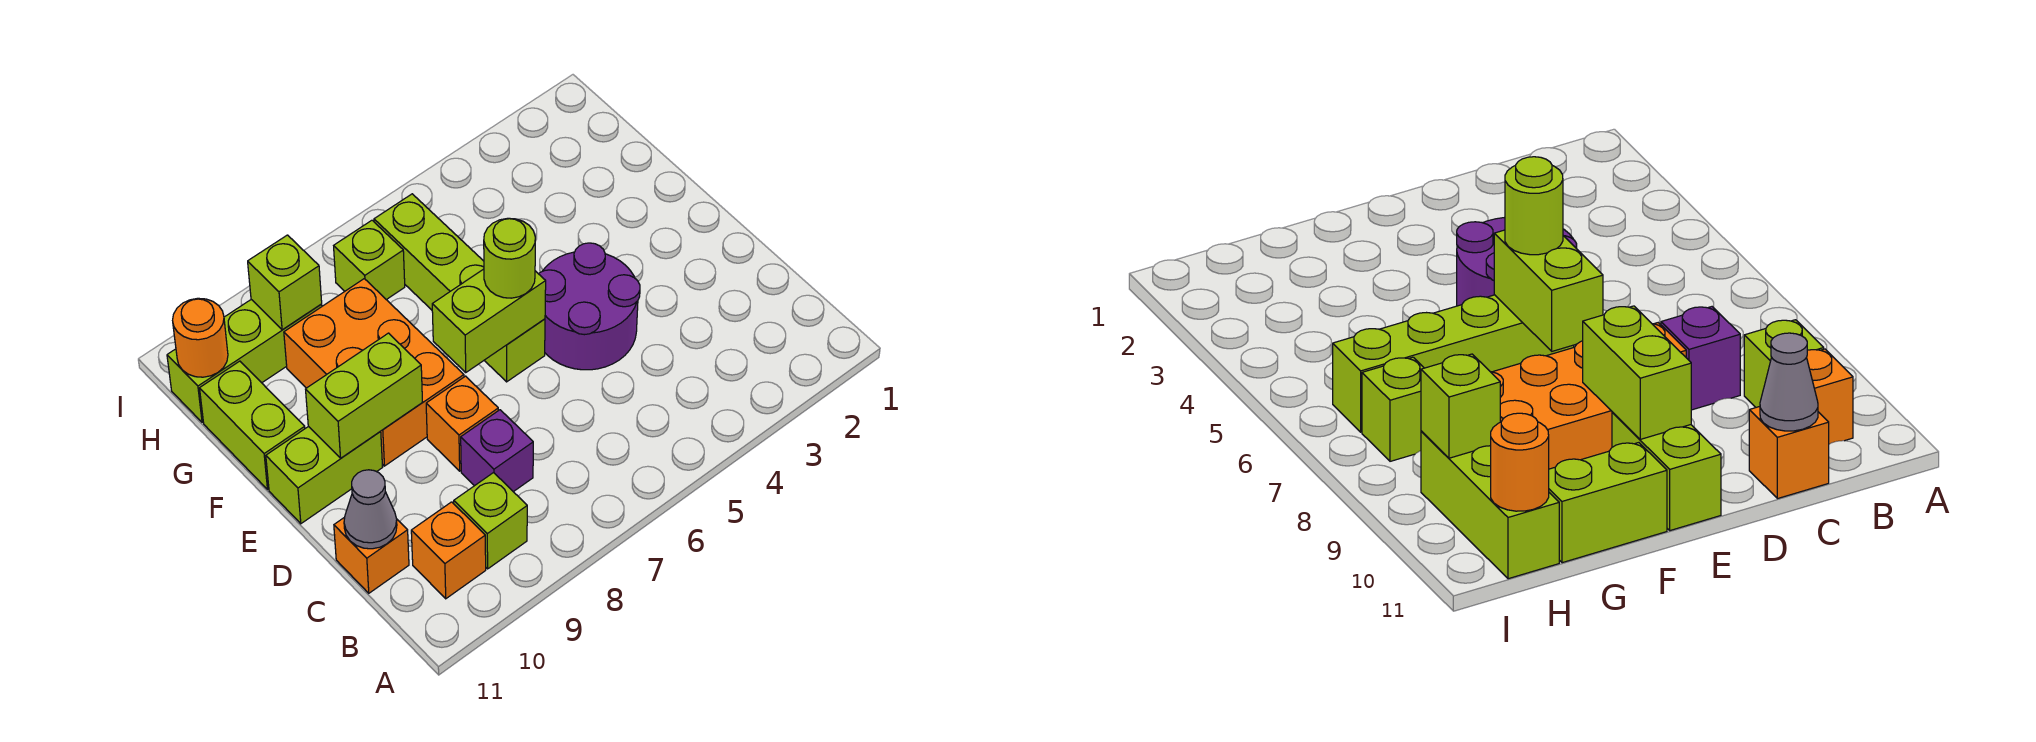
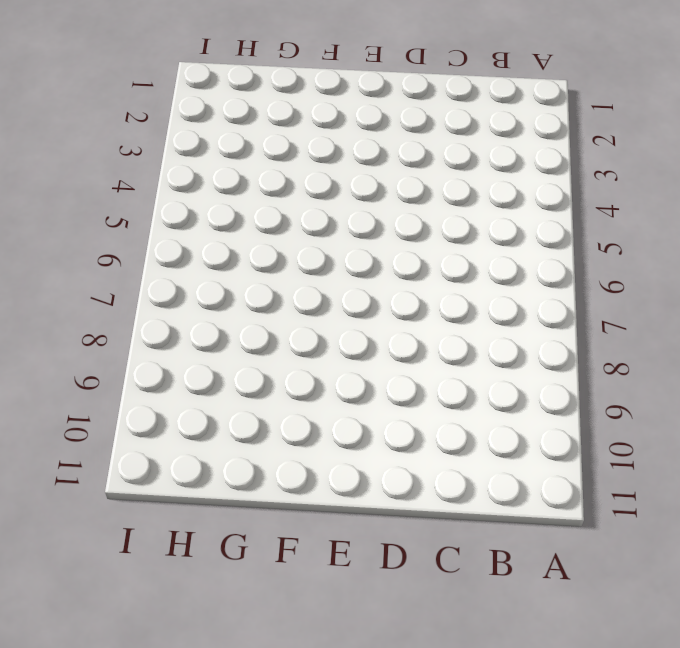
none -> lime brick B9 level 1
none -> orange brick B10 level 1
none -> purple brick C8 level 1

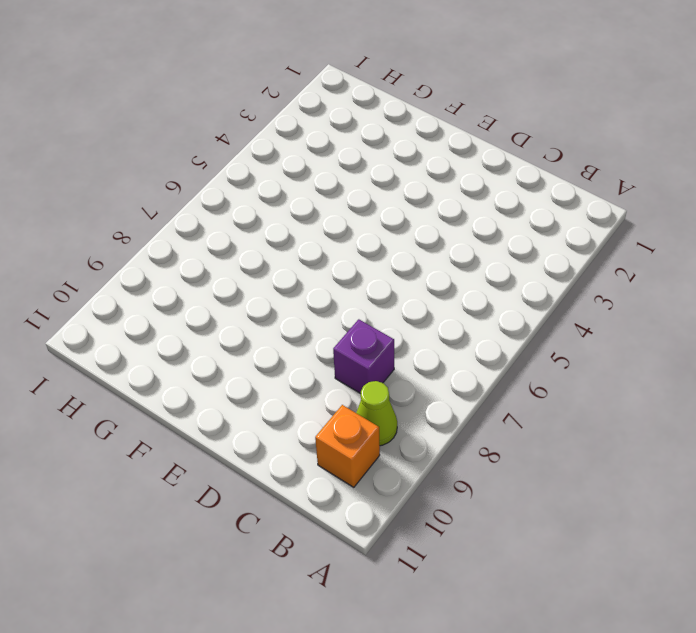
lime cone B9 level 1 -> lime brick B9 level 1
none -> orange brick C11 level 1
none -> purple round brick D4:E5 level 1
none -> orange brick D8 level 1

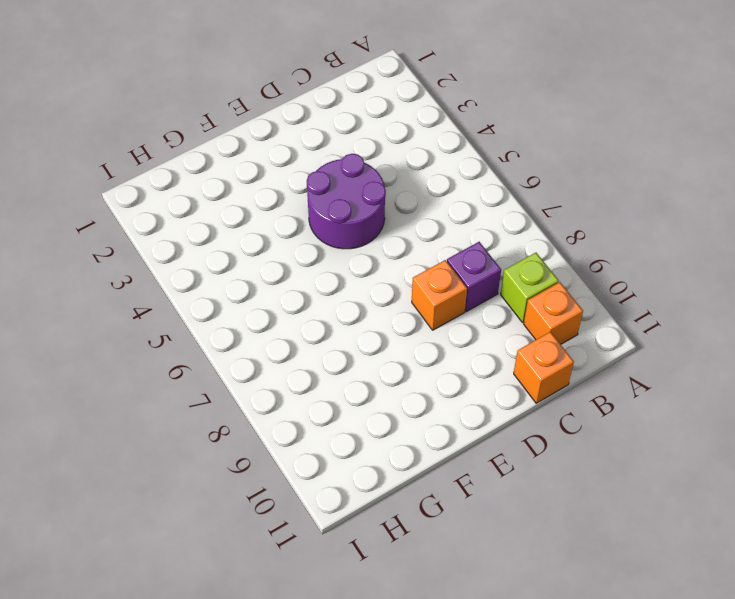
none -> lime brick E6:H6 level 1
none -> orange brick E8:G9 level 1
none -> lime brick E10:E11 level 1

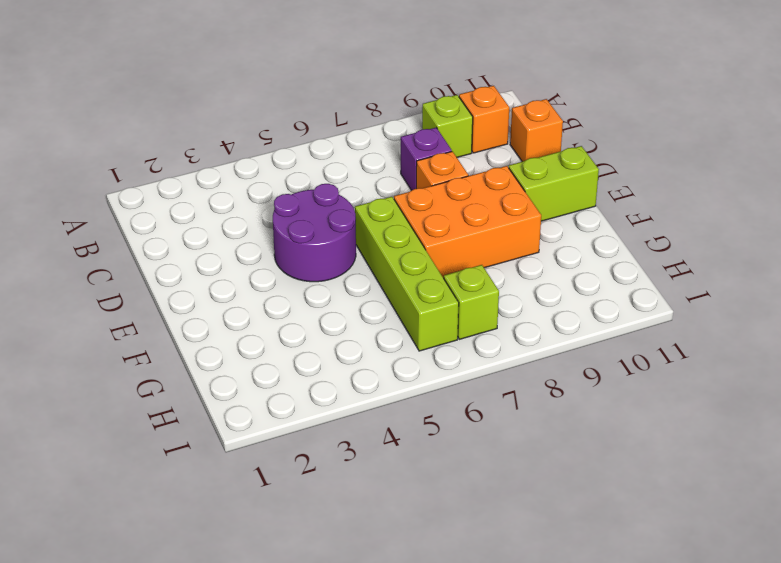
orange brick E7:F9 level 1 -> orange brick E8:G9 level 1
none -> lime brick F11:G11 level 1
none -> lime brick H9:H11 level 1
none -> grey cone C11 level 2

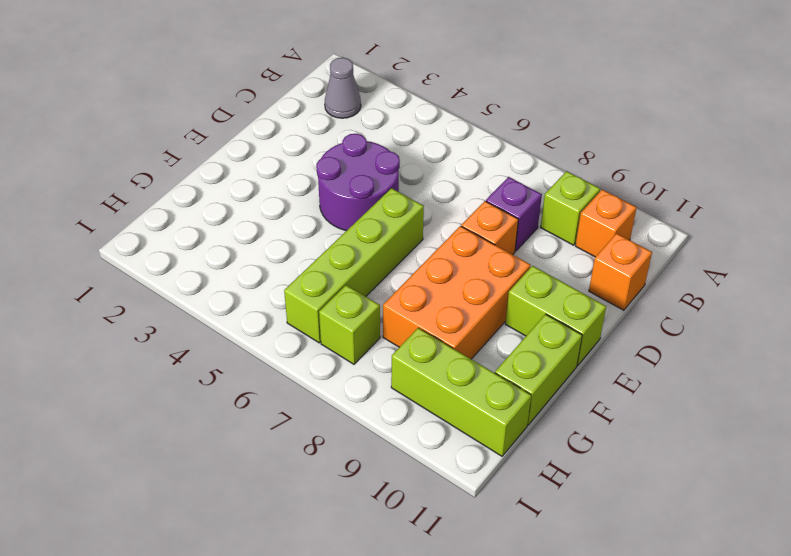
grey cone B2 level 1 -> grey cone C11 level 2
none -> lime brick E6:E7 level 2
none -> lime brick E9:E10 level 2
none -> lime brick H9 level 2

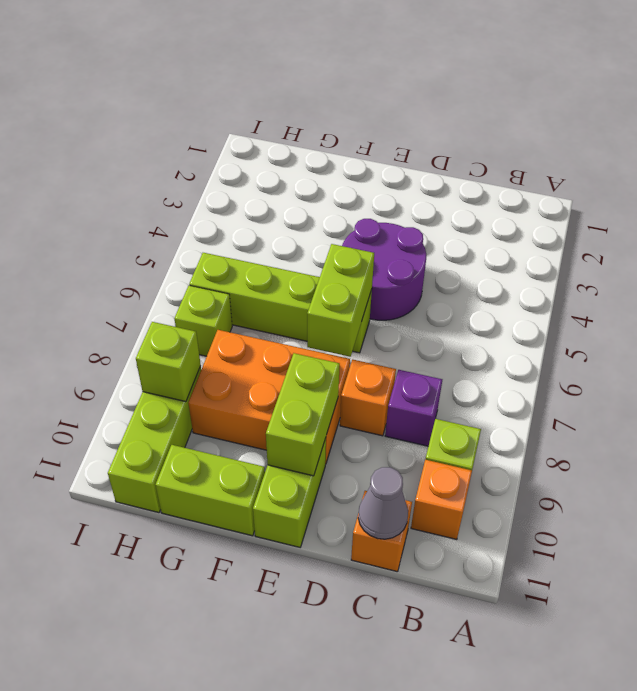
none -> orange round brick H11 level 2
none -> lime round brick E6 level 3

